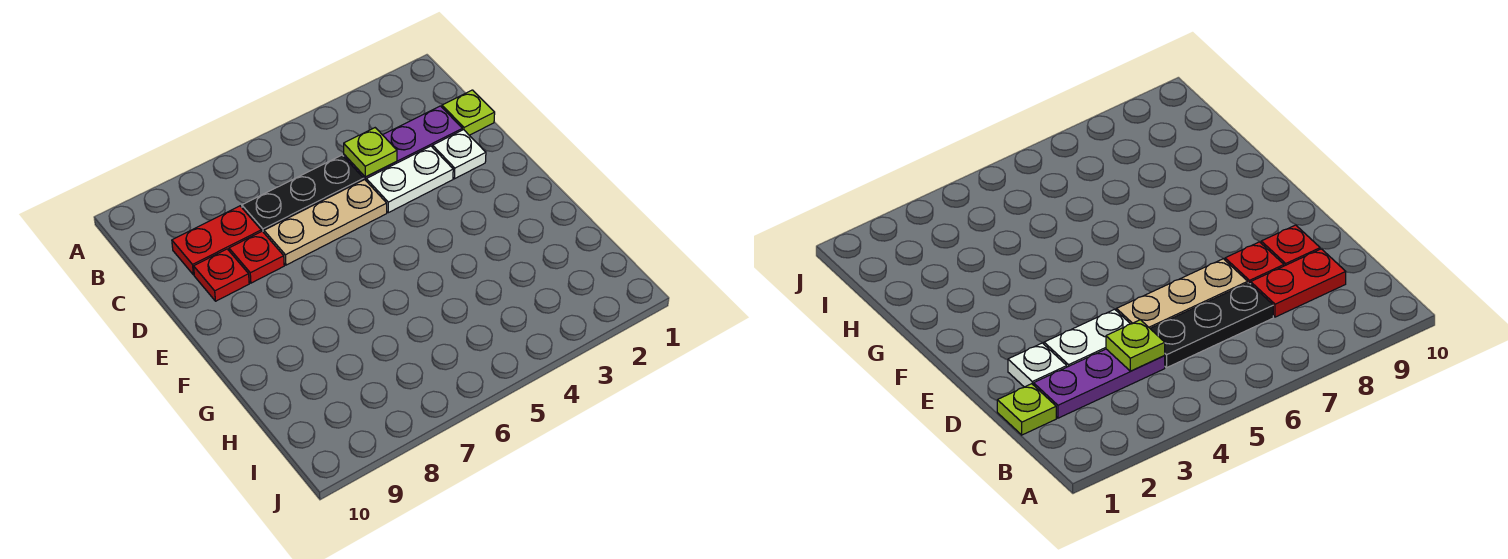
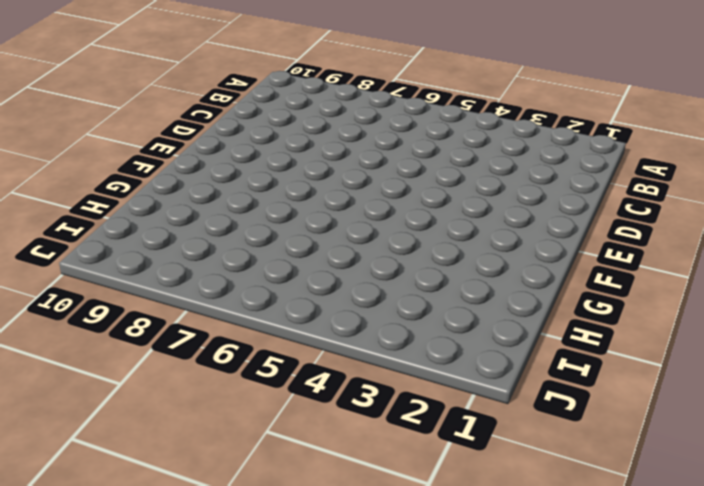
none -> lime plate C1 level 1
none -> purple plate C2:C4 level 1

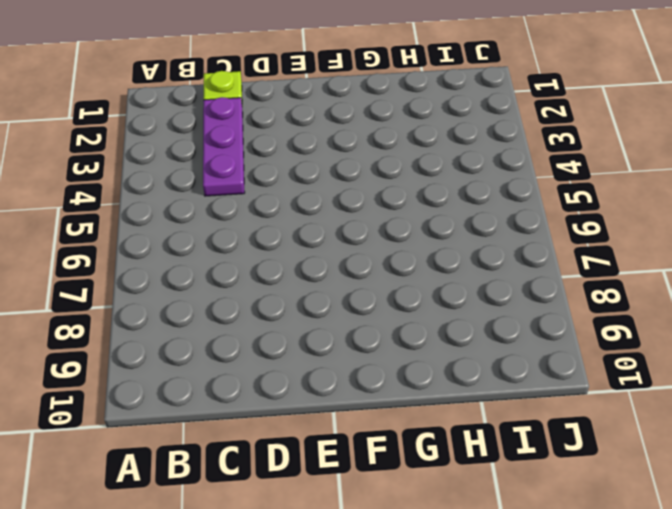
none -> black plate C5:C7 level 1
none -> red plate C8:C9 level 1

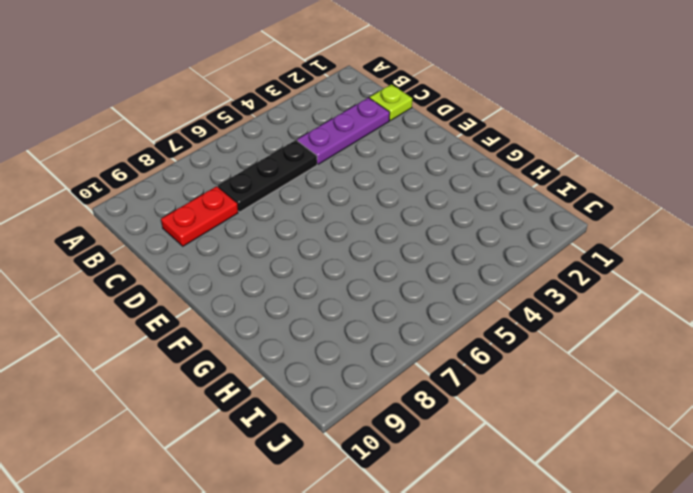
none -> white plate D2 level 1
none -> white plate D3:D4 level 1

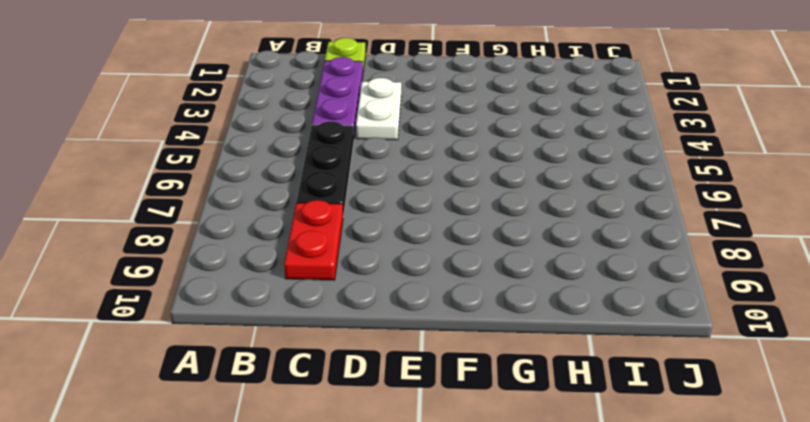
none -> white plate D2 level 1
none -> tan plate D5:D7 level 1

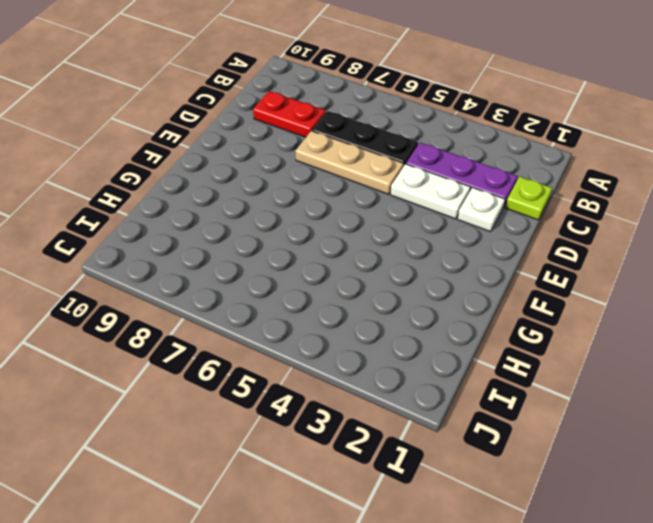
none -> red plate D8 level 1
none -> red plate D9 level 1

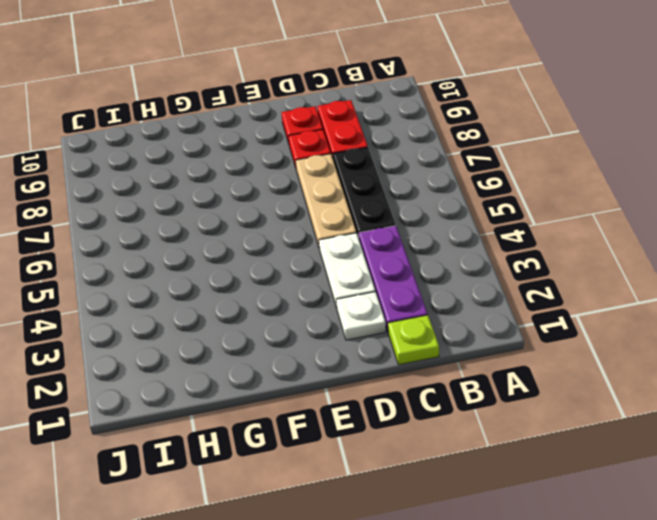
none -> lime plate C4 level 2

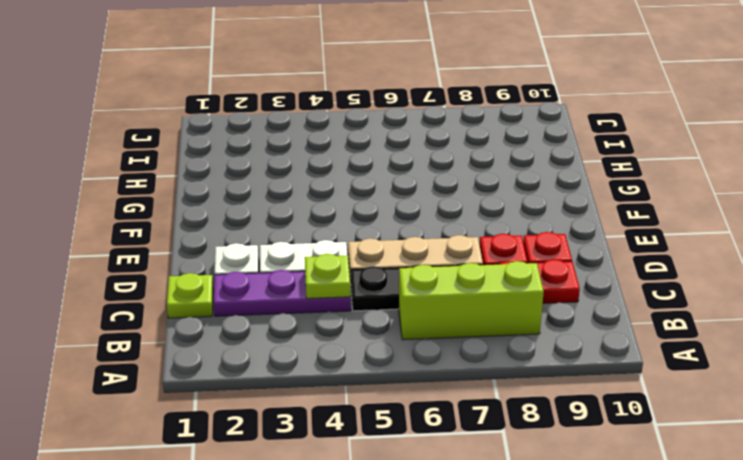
lime brick B6:B8 level 1 -> none

